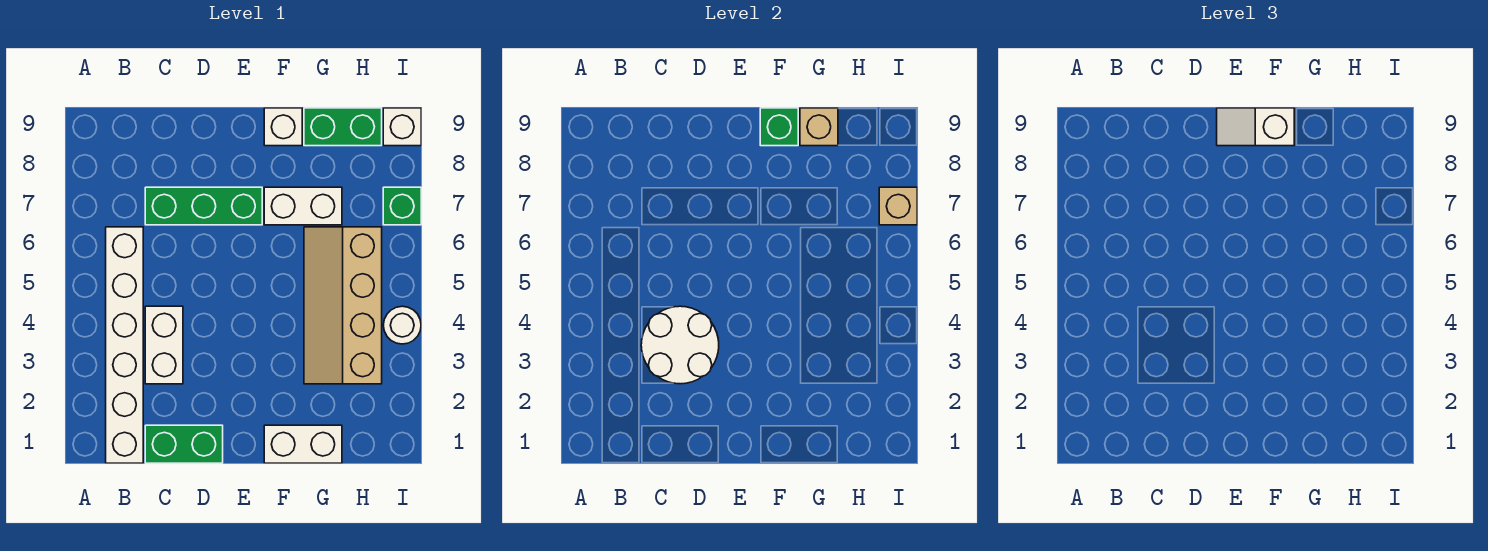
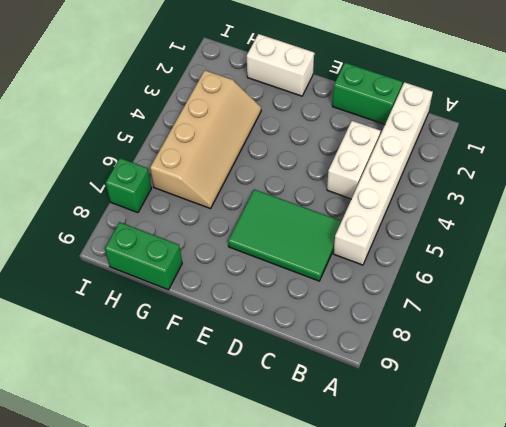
green tile C6:E7 level 1 -> green brick C7:E7 level 1
none -> white brick F7:G7 level 1
none -> white brick F9 level 1
none -> white round brick I4 level 1

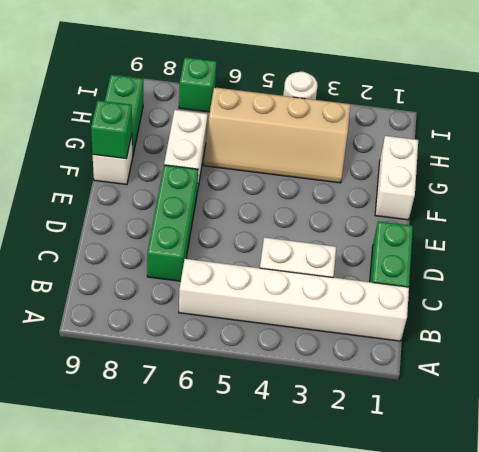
none -> white brick I9 level 1
none -> white round brick C3:D4 level 2
none -> tan brick G9 level 2

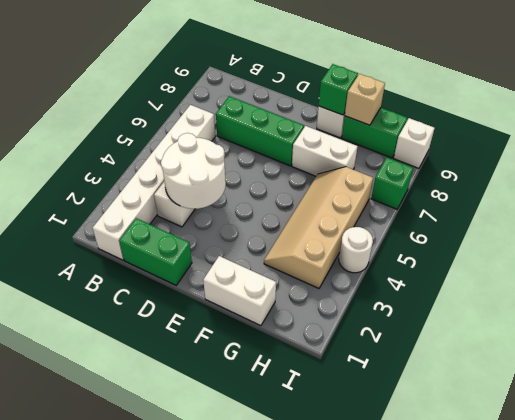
none -> tan brick I7 level 2
none -> white slope E9:F9 level 3 top F

